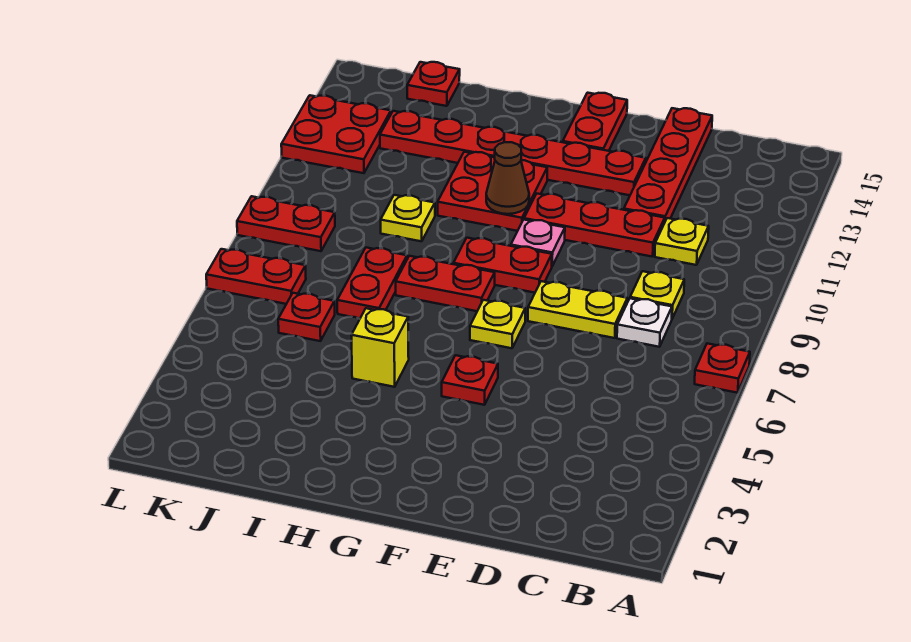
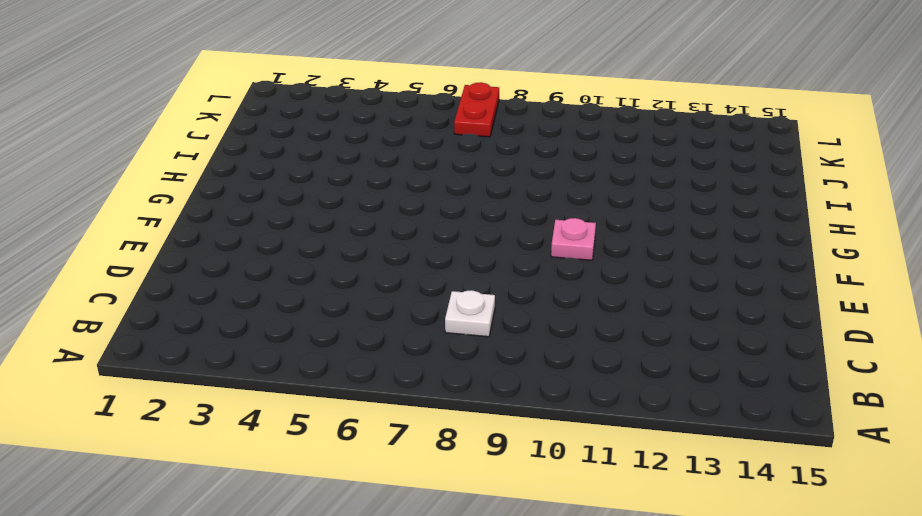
none -> red plate A7 level 1
none -> yellow plate C9 level 1
none -> yellow plate C11 level 1

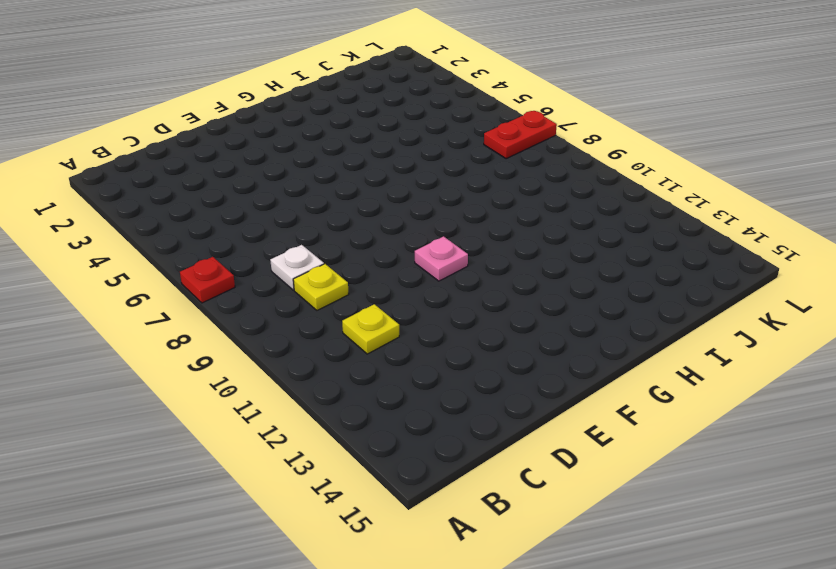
none -> yellow plate D8:E8 level 1
none -> red plate D11:F11 level 1
none -> red plate D12:D15 level 1

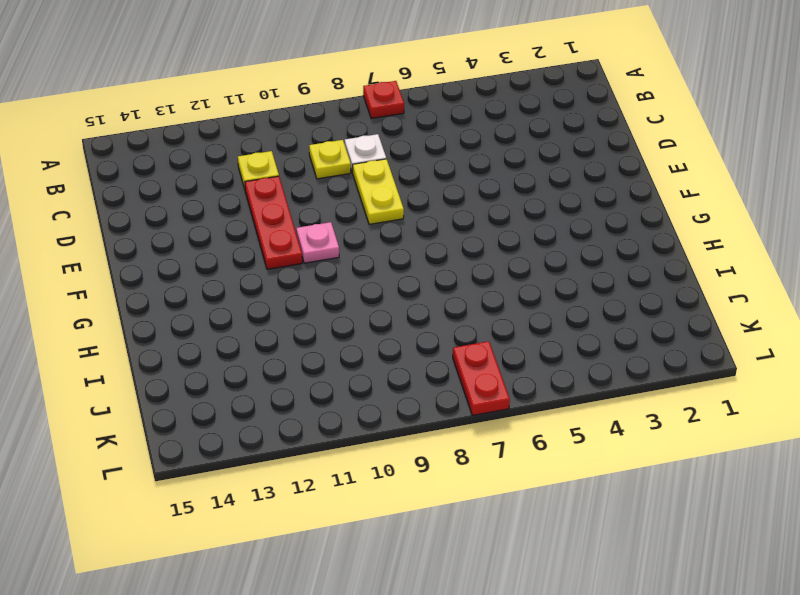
none -> red plate D12:D15 level 1
none -> red plate E13:J13 level 1
none -> red plate F5 level 1

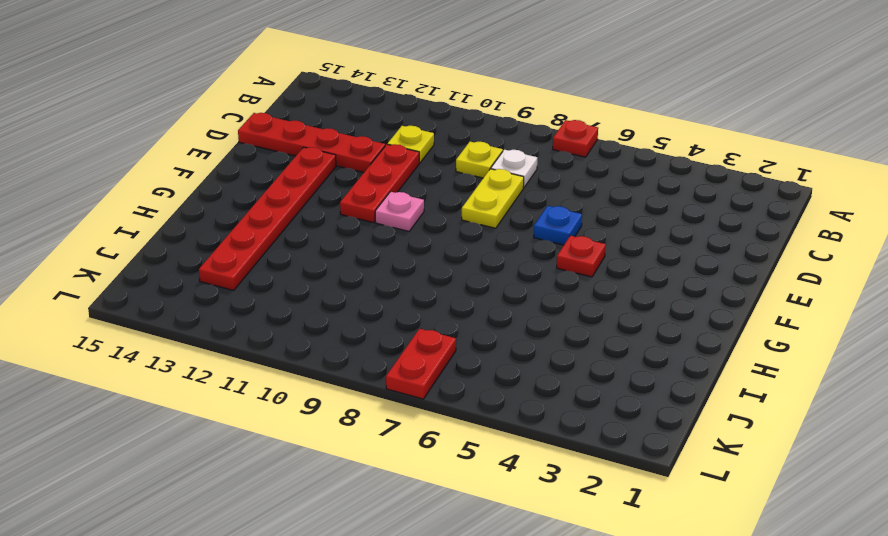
blue plate E6 level 1 -> none
none -> yellow plate F7 level 1
none -> red plate F9:G9 level 1
none -> red plate F14:F15 level 1

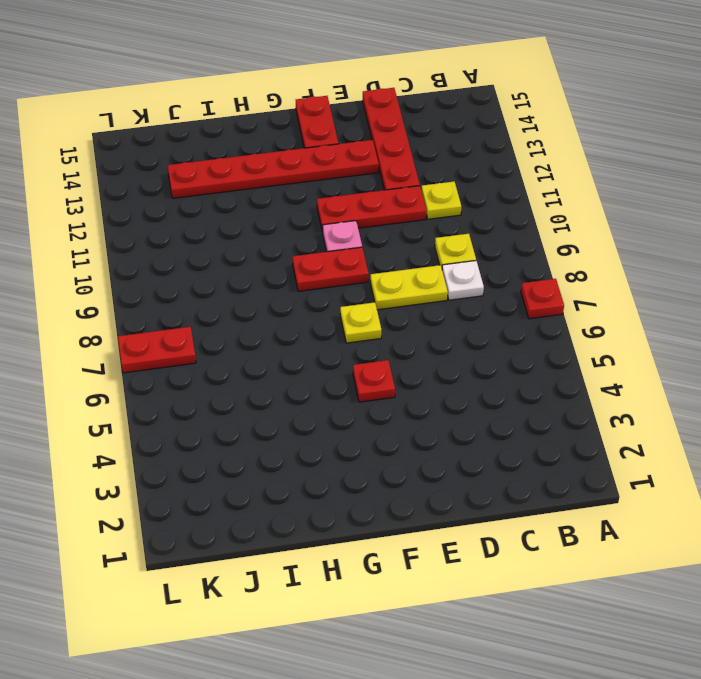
none -> red plate G8:H8 level 1
none -> red plate G11:H12 level 1
none -> yellow brick H5 level 1

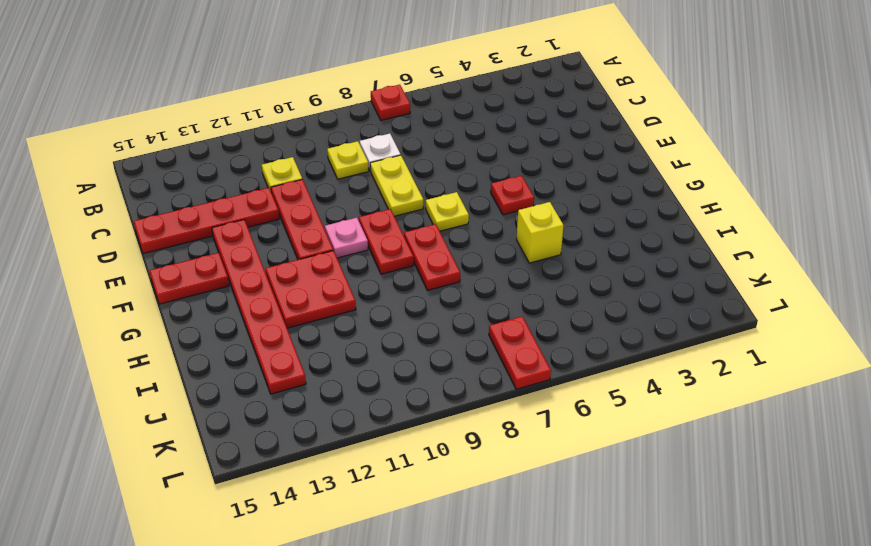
none -> red plate I7:I8 level 1
none -> yellow plate I10 level 1
none -> red plate J6 level 1

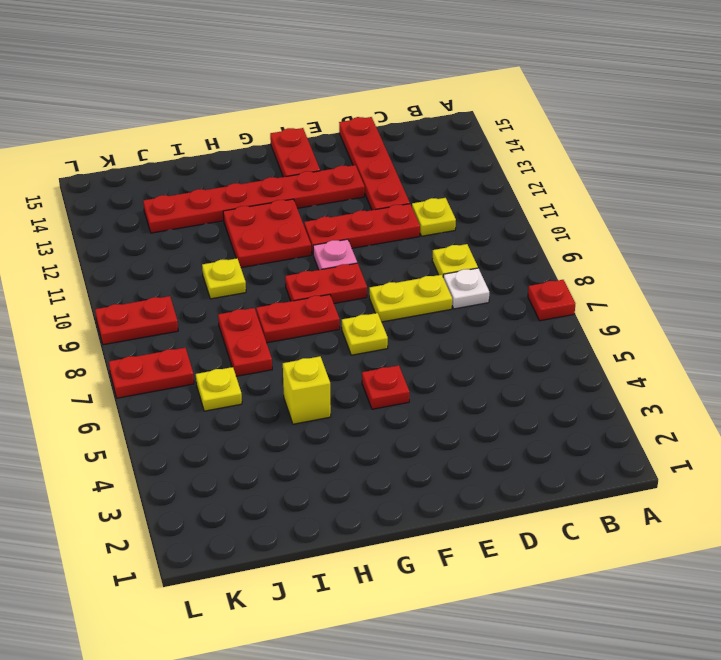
yellow plate J6 level 1 -> red plate J6 level 1
none -> red plate J15 level 1
none -> red plate K12:L13 level 1
none -> brown cone G11 level 2

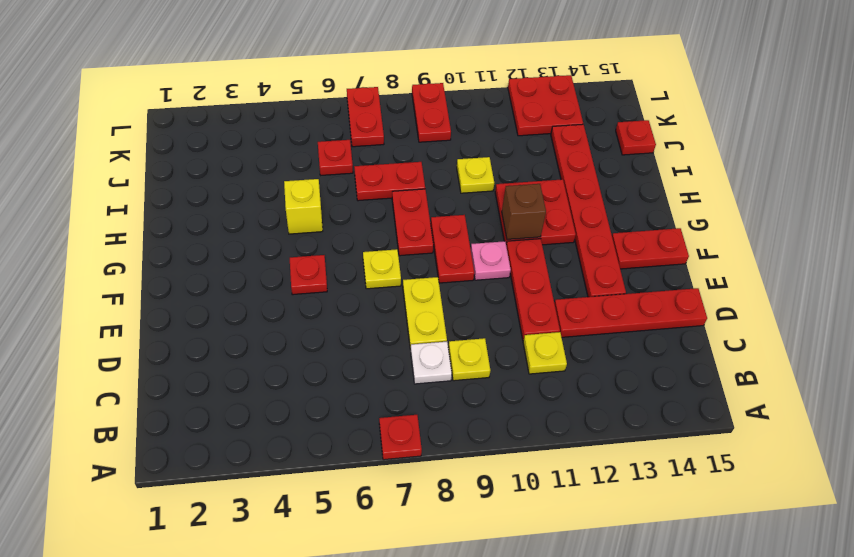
brown brick G11 level 2 -> brown cone G11 level 2

